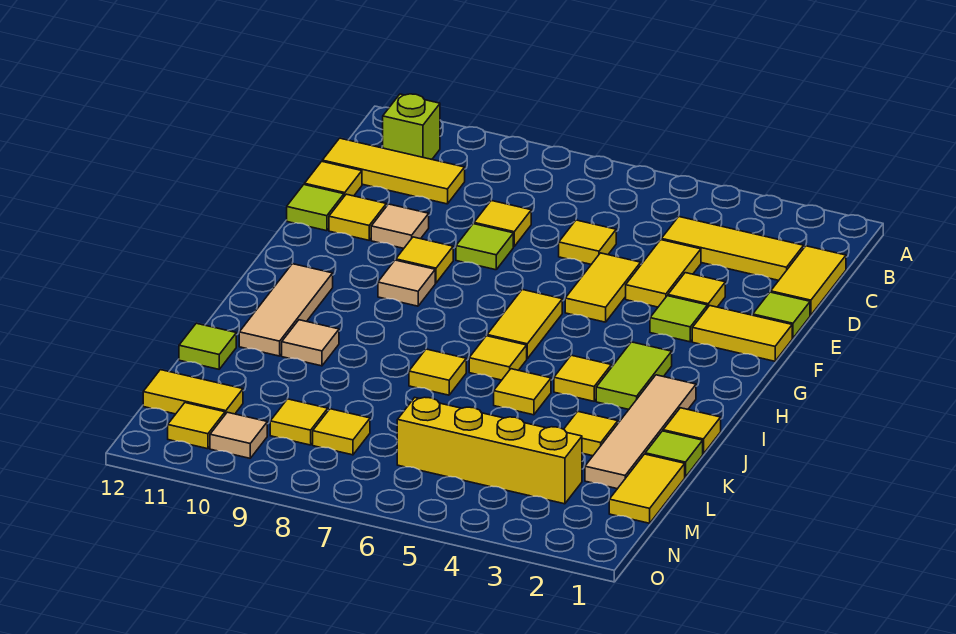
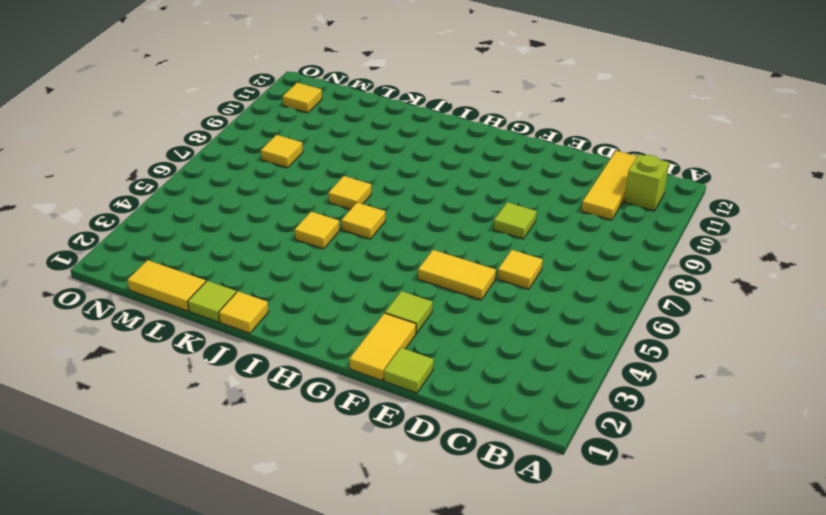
none -> yellow tile C1:D1 level 1
none -> yellow tile C2:C4 level 1
none -> yellow tile D4:E4 level 1
none -> yellow tile D8 level 1

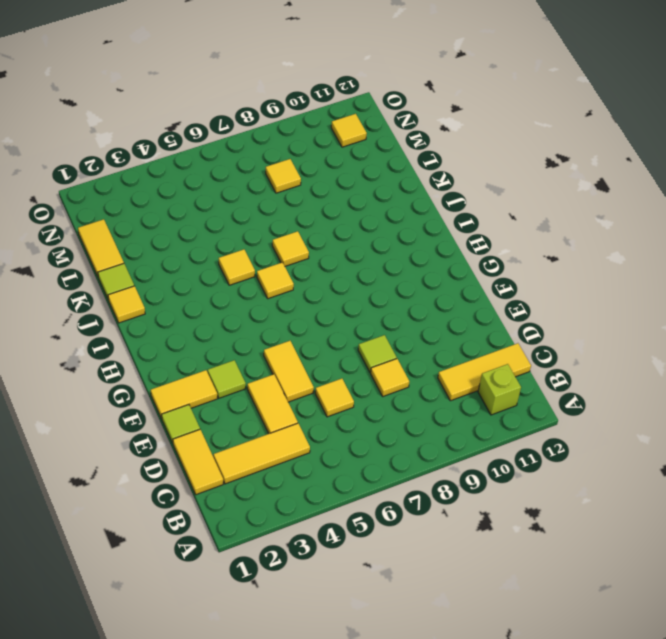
none -> yellow tile D12 level 1
none -> yellow tile E3 level 1
none -> tan tile E10 level 1
none -> yellow tile E11 level 1

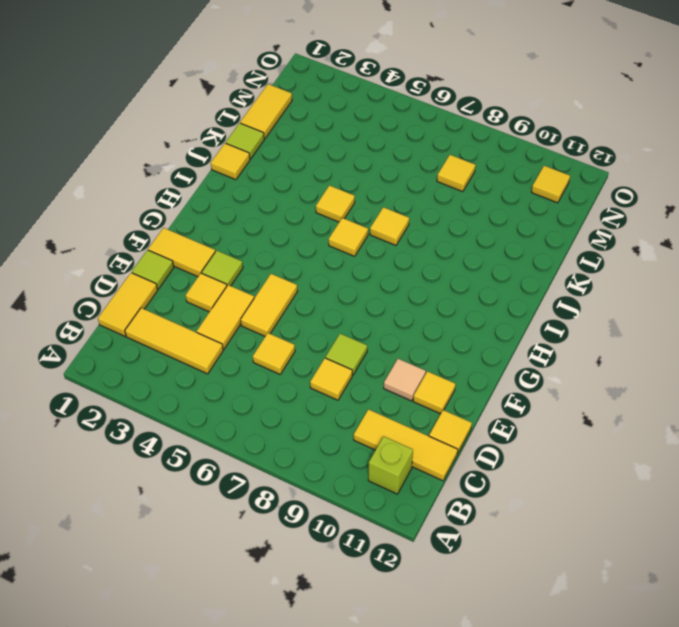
none -> lime tile E12 level 1
none -> yellow tile F9 level 1
none -> yellow tile G6:H6 level 1
none -> tan tile G9 level 1

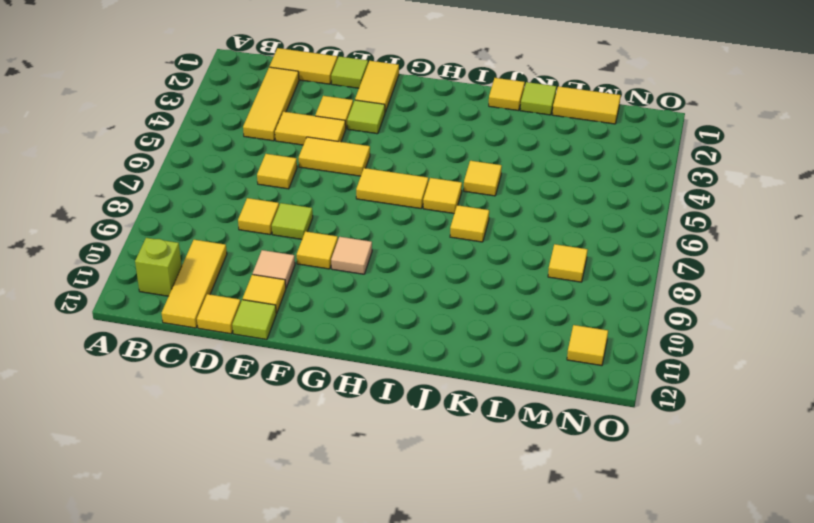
none -> lime tile H3:I3 level 1
none -> tan tile H11:J11 level 1
none -> tan tile I2:L2 level 1
none -> yellow tile I4 level 1

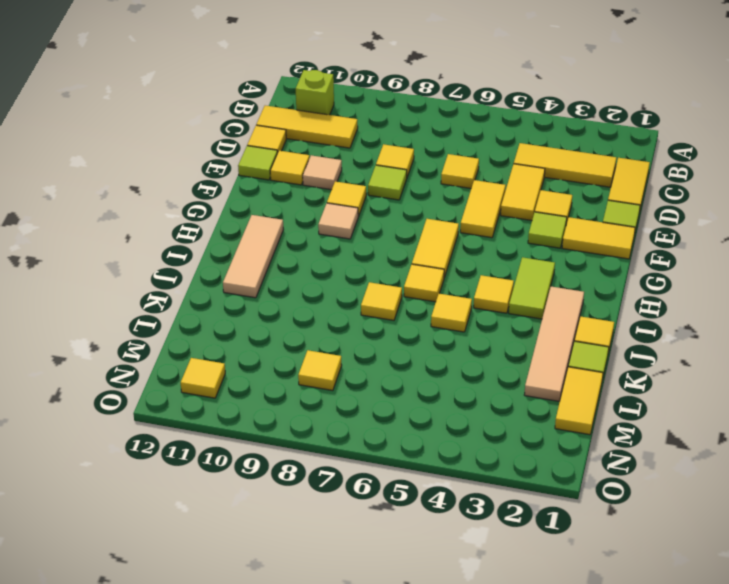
none -> tan tile J10 level 1
none -> yellow tile K3 level 1
none -> lime tile K12 level 1
none -> yellow brick M3:M6 level 1

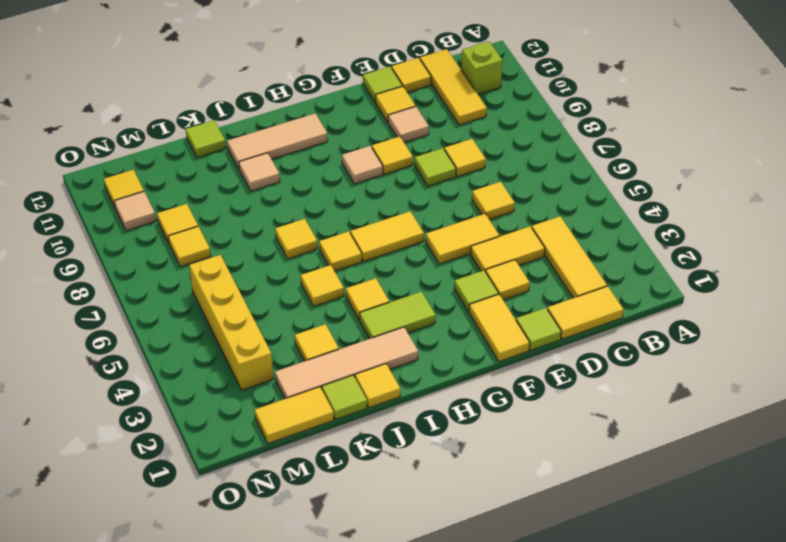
none -> yellow tile M11:M12 level 1

